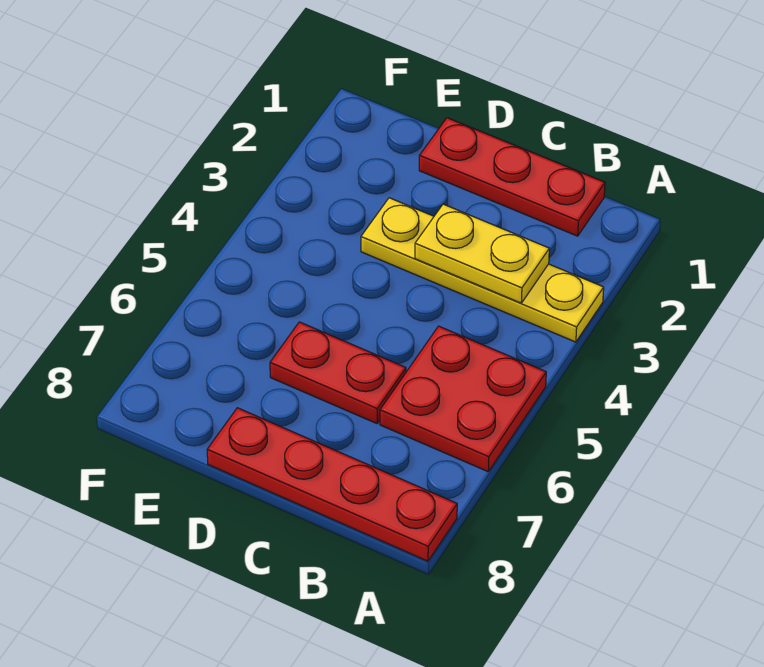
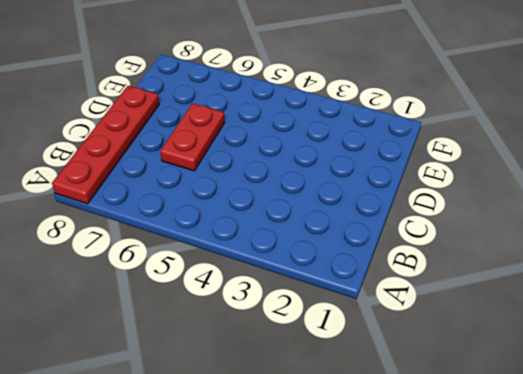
none -> yellow plate A3:D3 level 1
none -> red plate A5:B6 level 1

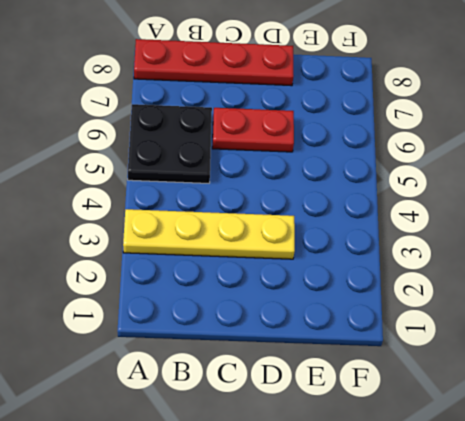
black plate A5:B6 level 1 -> red plate A5:B6 level 1
none -> red plate B1:D1 level 1
none -> yellow plate B3:C3 level 2

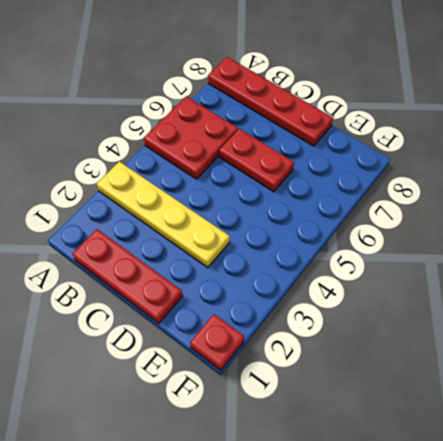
red plate F1 level 1 -> none
none -> yellow plate B3:C3 level 2

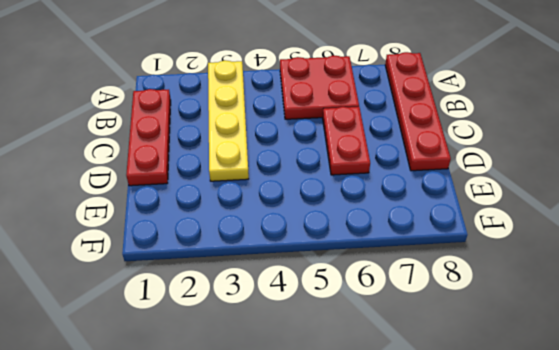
none -> yellow plate B3:C3 level 2

